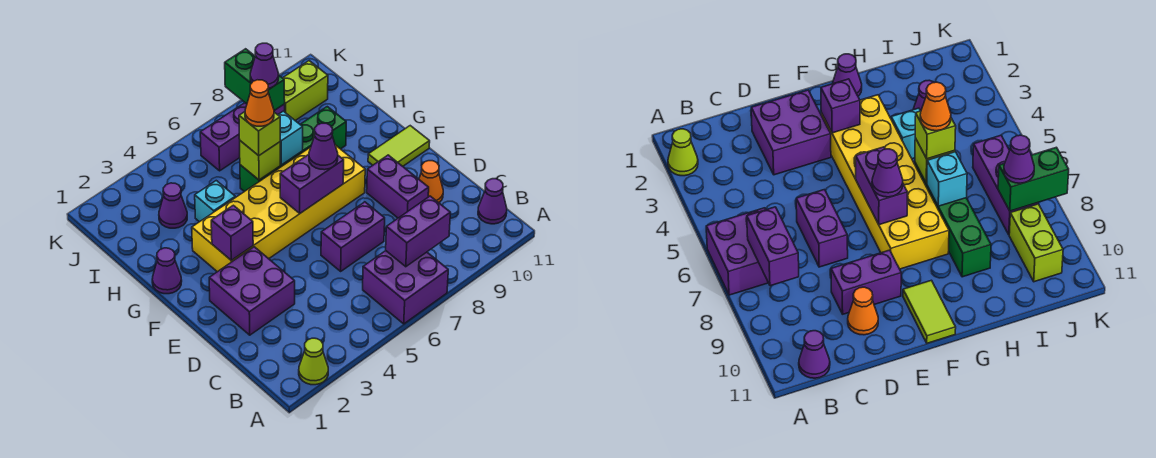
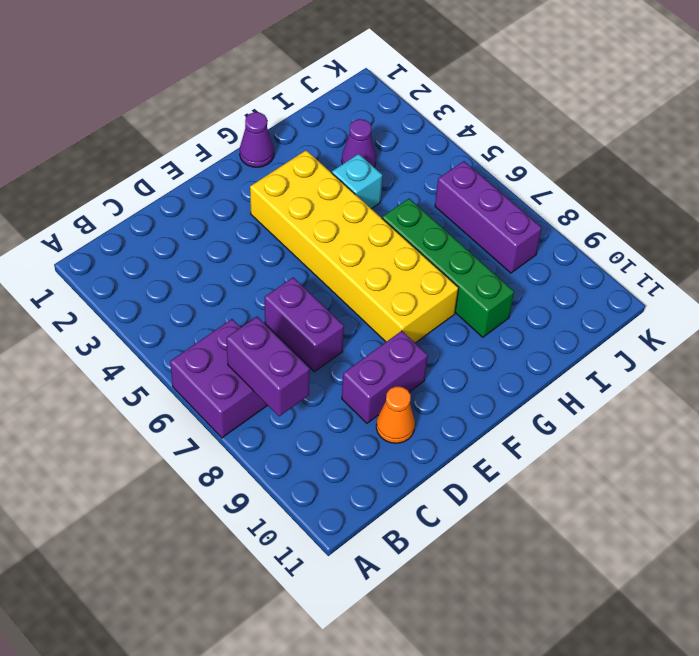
none -> lime cone A2 level 1
none -> purple cone B11 level 1
none -> purple brick D2:E3 level 1

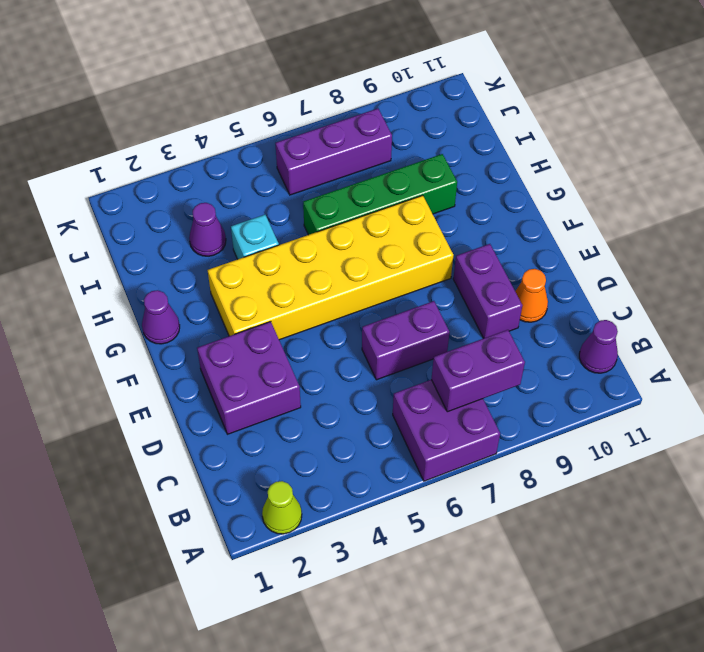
none -> lime tile F10:F11 level 1
none -> lime brick J9:J10 level 1
none -> purple brick F3 level 2

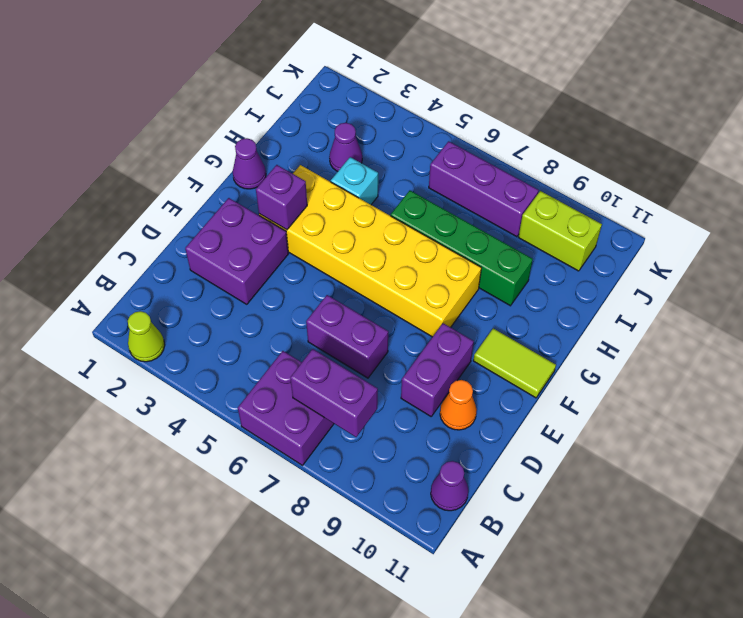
none -> purple brick F6:F7 level 2
none -> lime brick H6 level 2
none -> cyan brick H7 level 2

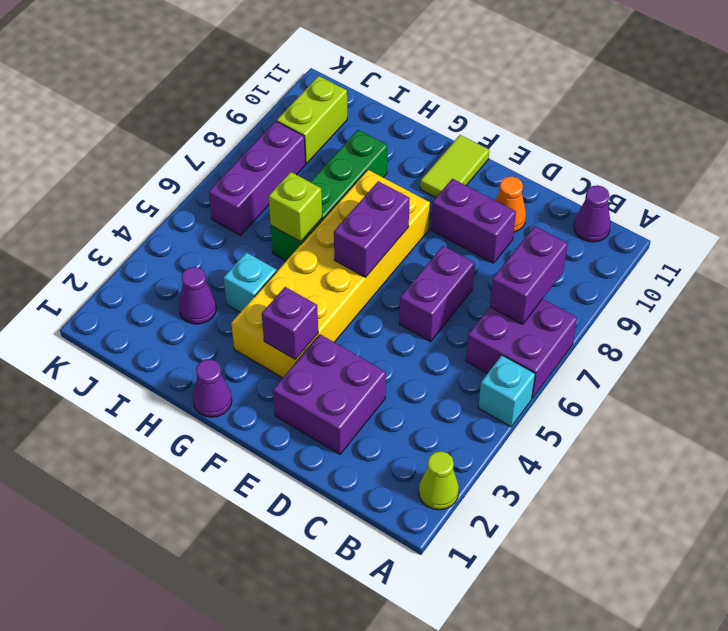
cyan brick A5 level 1 -> cyan brick H7 level 2
none -> green brick J8:K8 level 2
none -> purple cone F7 level 3
none -> lime brick H6 level 3

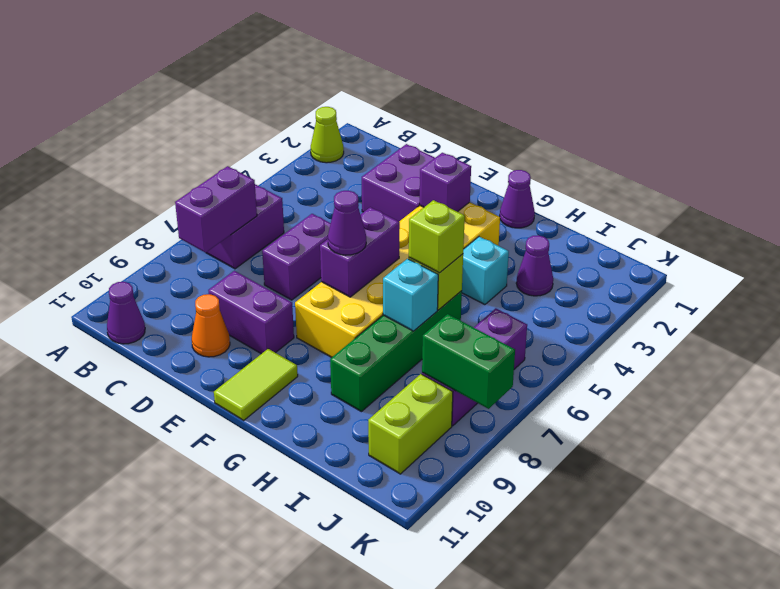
none -> purple cone J8 level 3
none -> orange cone H6 level 4

